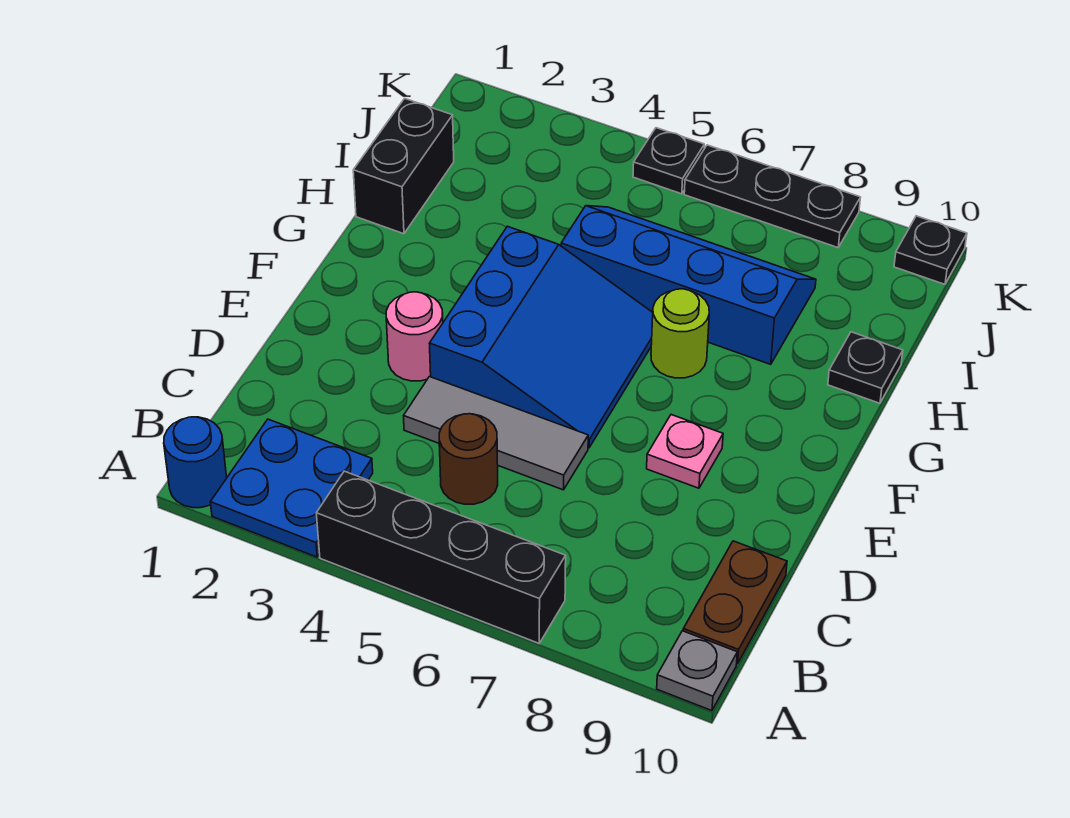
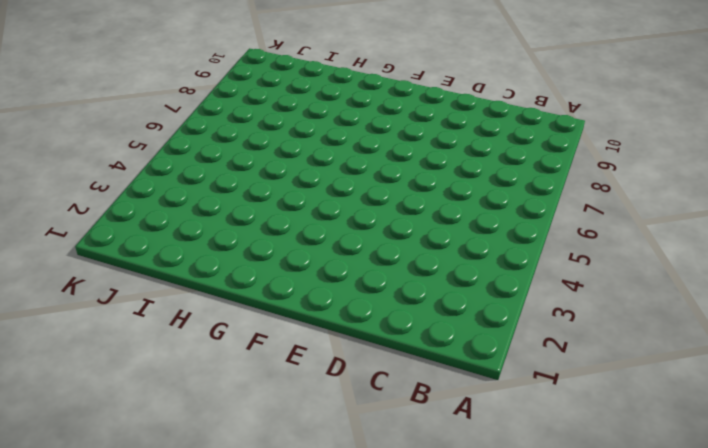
none -> blue round brick A1 level 1
none -> blue plate A2:B3 level 1
none -> black brick A4:A7 level 1

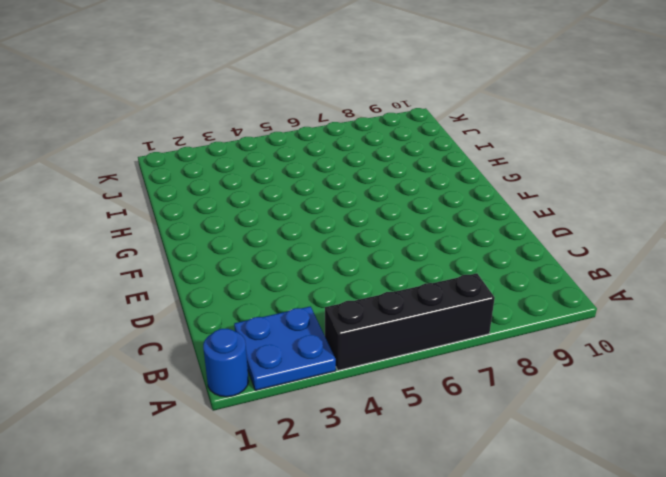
none -> grey plate A10 level 1
none -> brown plate B10:C10 level 1
none -> brown round brick C5 level 1

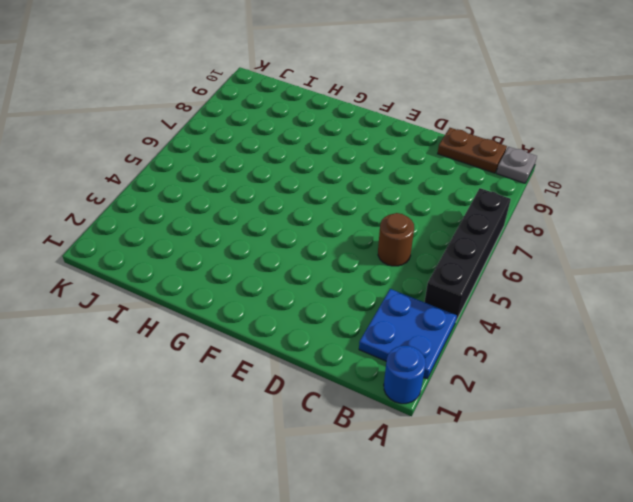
none -> grey tile D4:D6 level 1
none -> pink round brick E3 level 1
none -> blue slope E4:G6 level 1 top 4

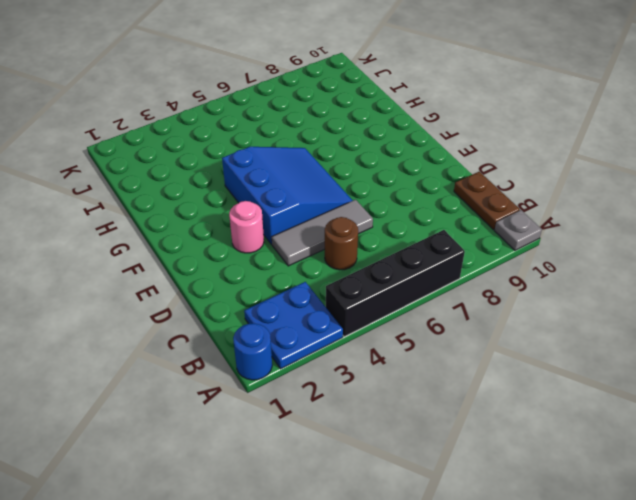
none -> pink plate E8 level 1
none -> lime round brick G7 level 1
none -> black brick H1:I1 level 1

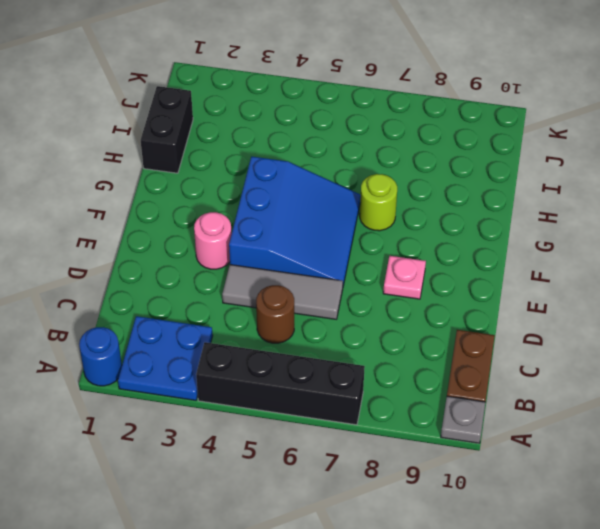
none -> blue slope H5:I8 level 1 top H
none -> black plate H10 level 1
none -> black plate K5 level 1

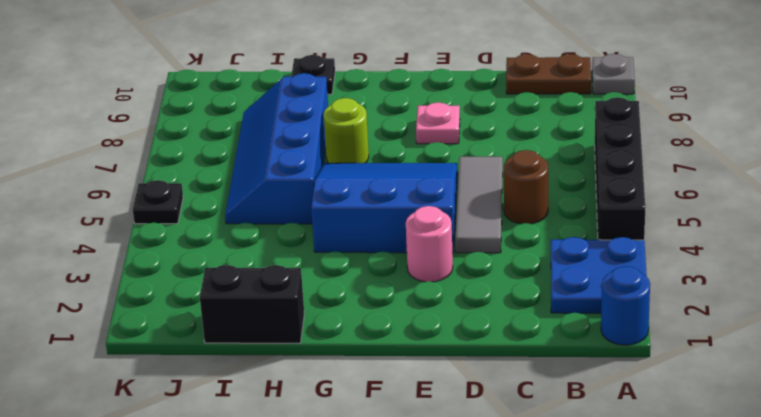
none -> black plate K6:K8 level 1
none -> black plate K10 level 1

